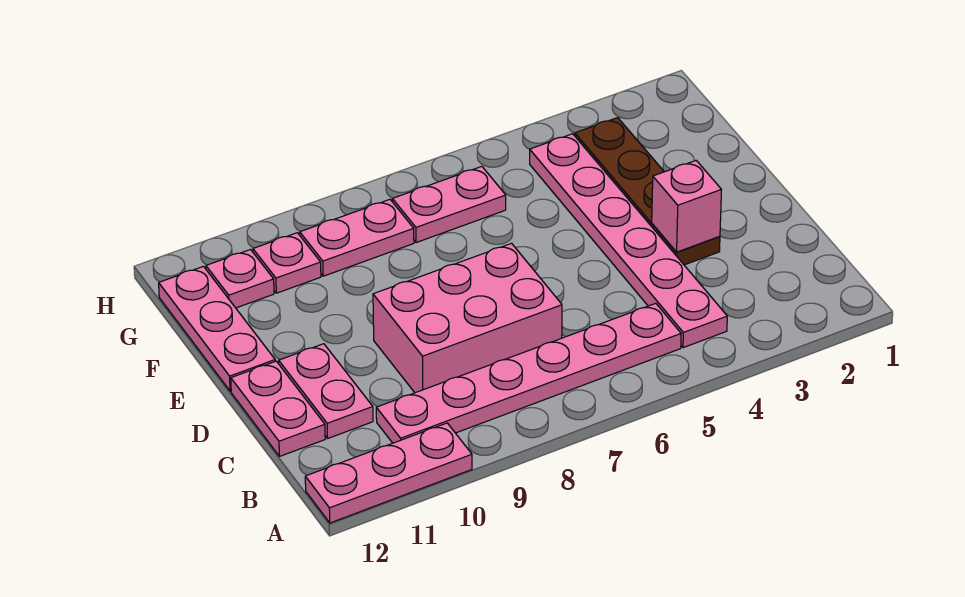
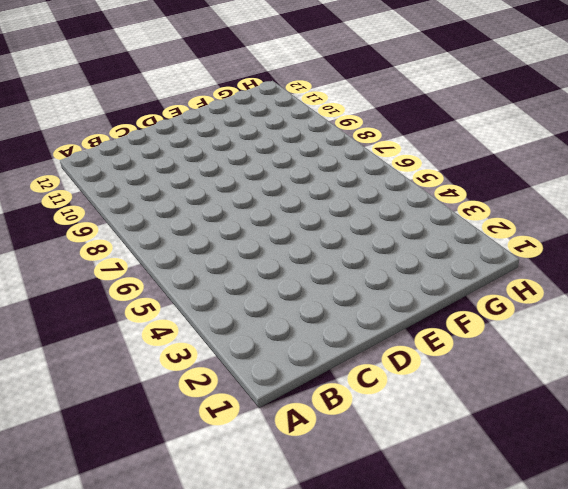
none -> pink plate A10:A12 level 1
none -> pink plate B4:G4 level 1
none -> pink plate B5:B10 level 1

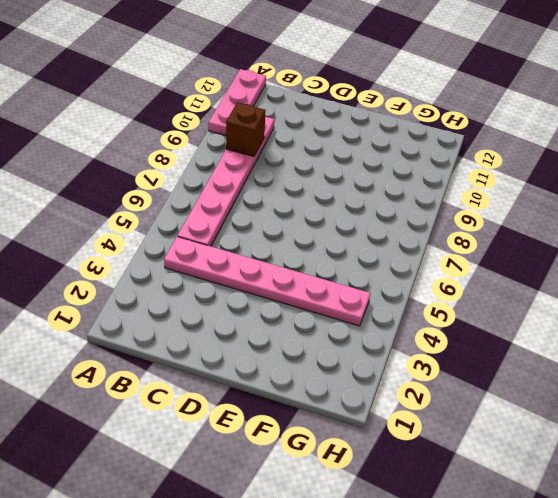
brown brick B9 level 2 -> none
none -> pink brick C7:D9 level 1
none -> pink plate C11:D11 level 1
none -> pink plate C12:D12 level 1

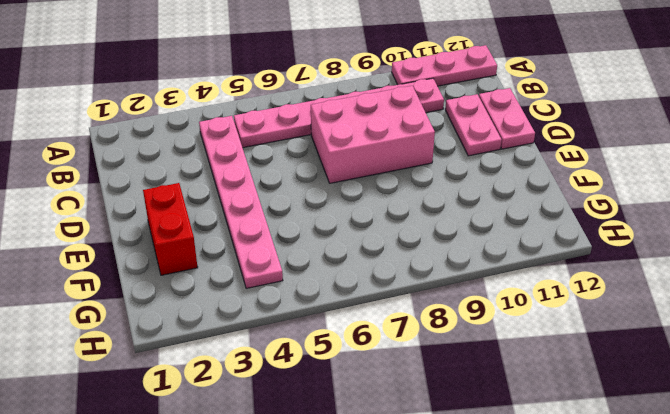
red brick E2:F2 level 1 -> none
none -> brown plate D3:G3 level 1
none -> pink plate E12:G12 level 1
none -> pink plate G6:G7 level 1

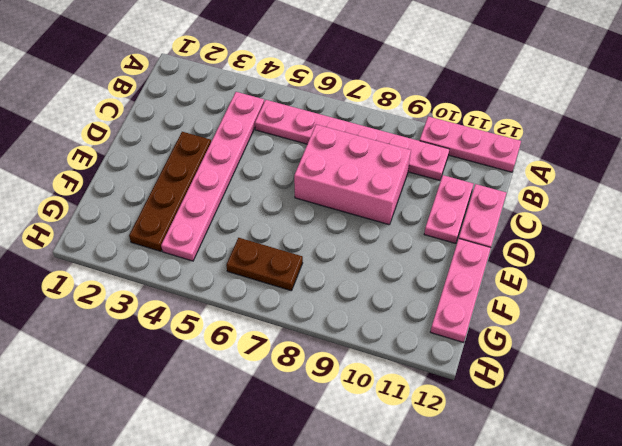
brown plate G6:G7 level 1 -> pink plate G6:G7 level 1
none -> pink plate G8:G9 level 1
none -> pink plate G10 level 1
none -> pink plate G11 level 1

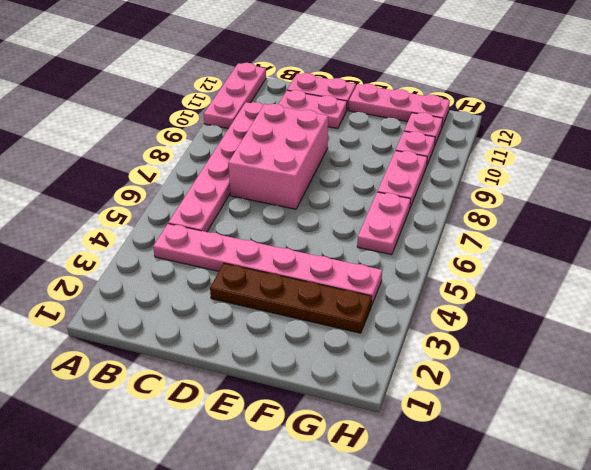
none -> pink brick D3 level 2

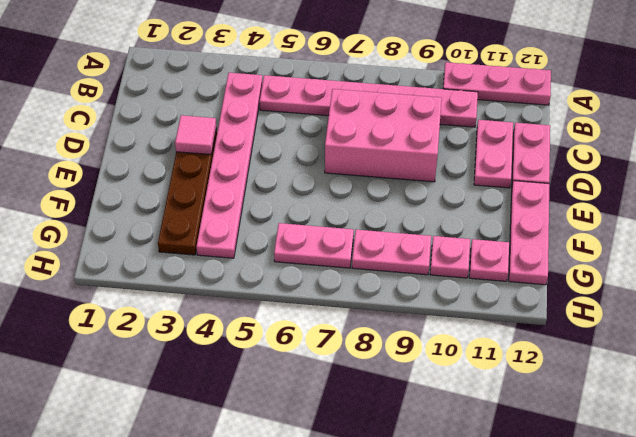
pink tile D3 level 2 -> pink brick D3 level 2

